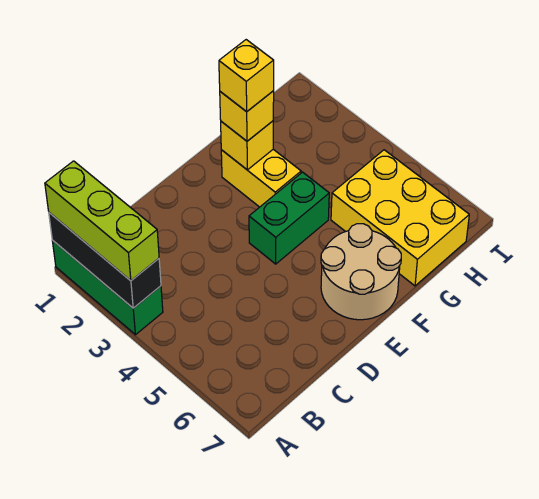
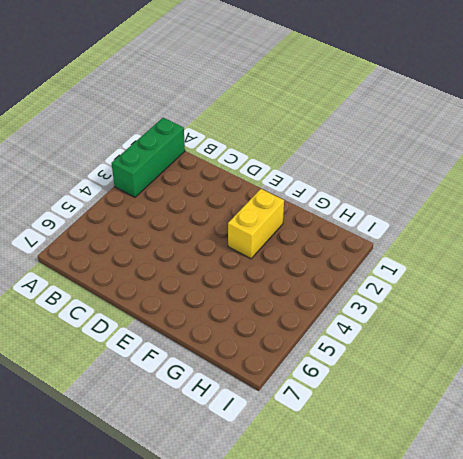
none -> green brick E4:F4 level 1
none -> tan round brick E6:F7 level 1

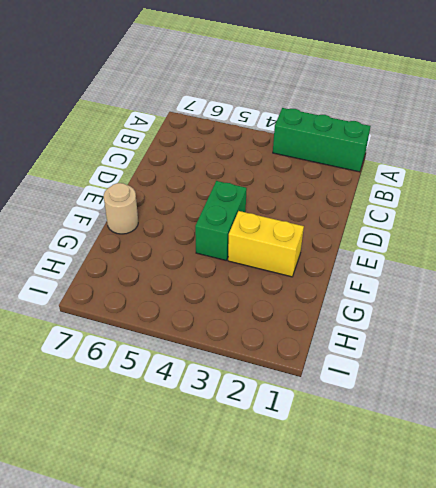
tan round brick F7 level 1 -> tan round brick E6:F7 level 1
none -> yellow brick G5:H7 level 1
none -> black brick A1:A3 level 2

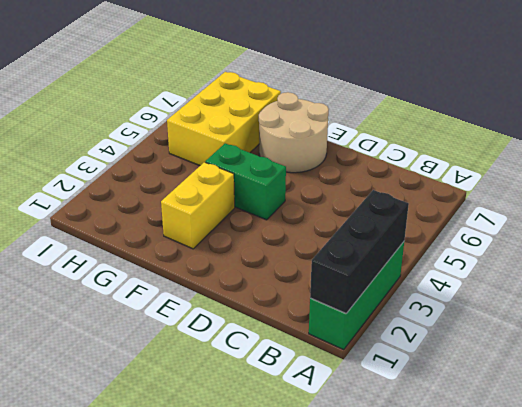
none -> yellow brick F2 level 2
none -> lime brick A1:A3 level 3

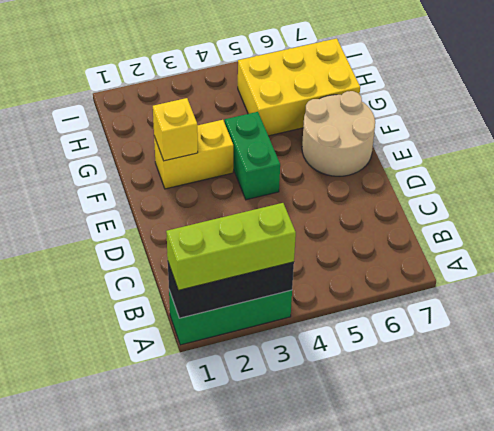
none -> yellow brick F2 level 3
none -> yellow brick F2 level 4

